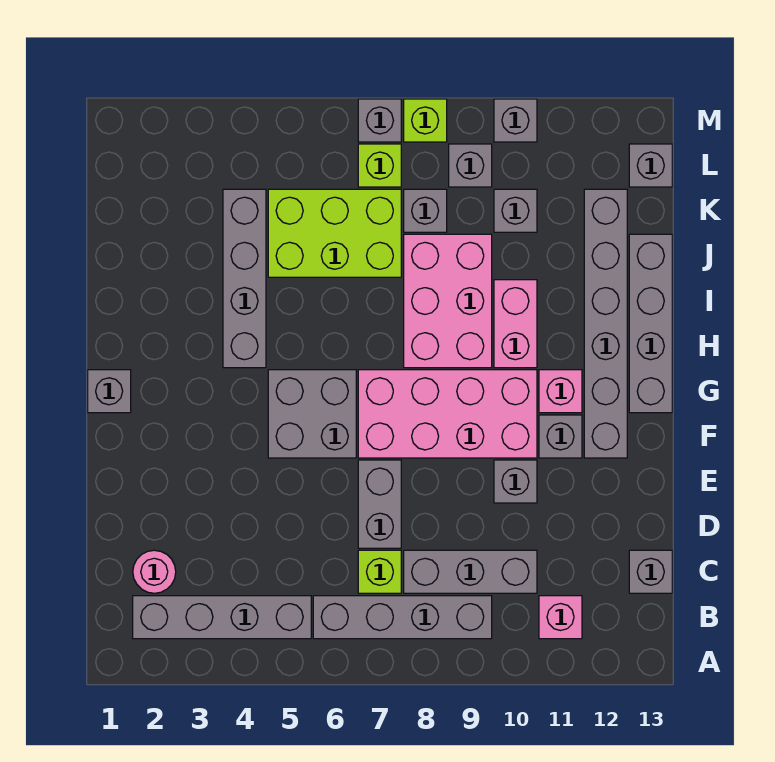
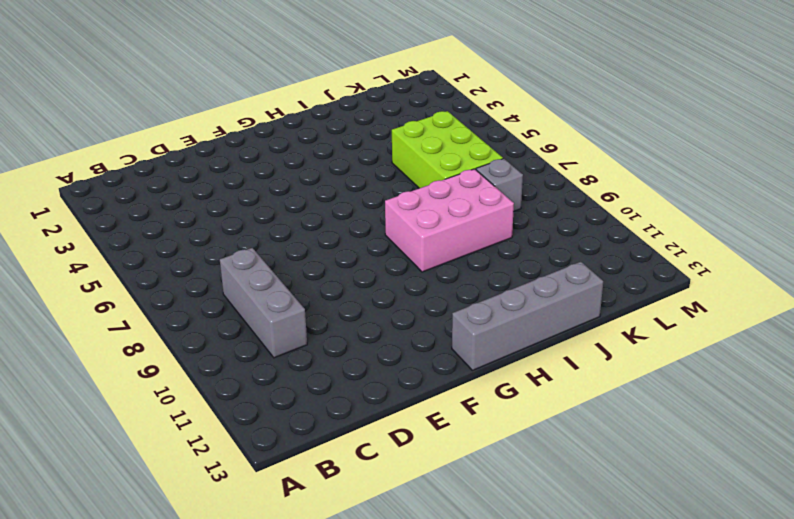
none -> grey brick B2:B5 level 1
none -> grey brick B6:B9 level 1
none -> pink brick B11 level 1

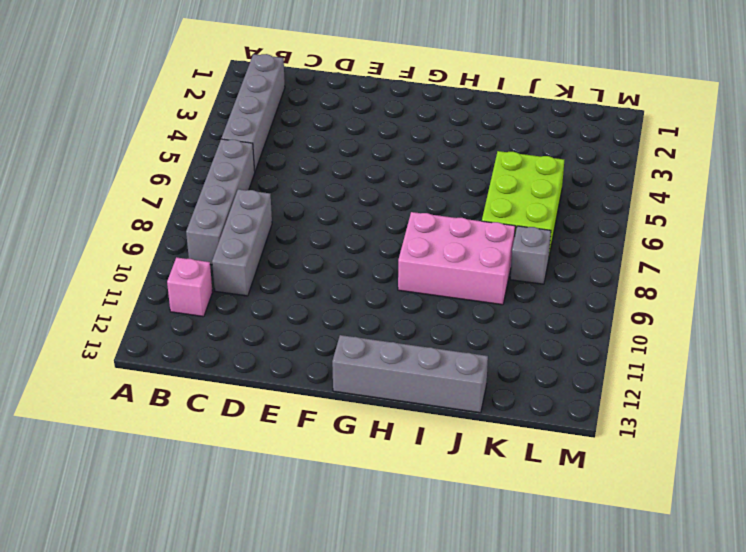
none -> pink round brick C2 level 1
none -> lime brick C7 level 1
none -> grey brick C13 level 1

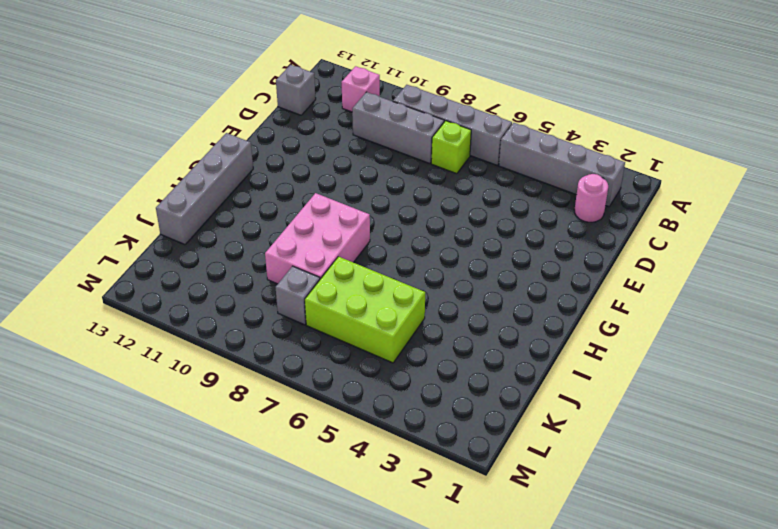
none -> grey brick D7:E7 level 1
none -> grey brick E10 level 1
none -> grey brick F5:G6 level 1

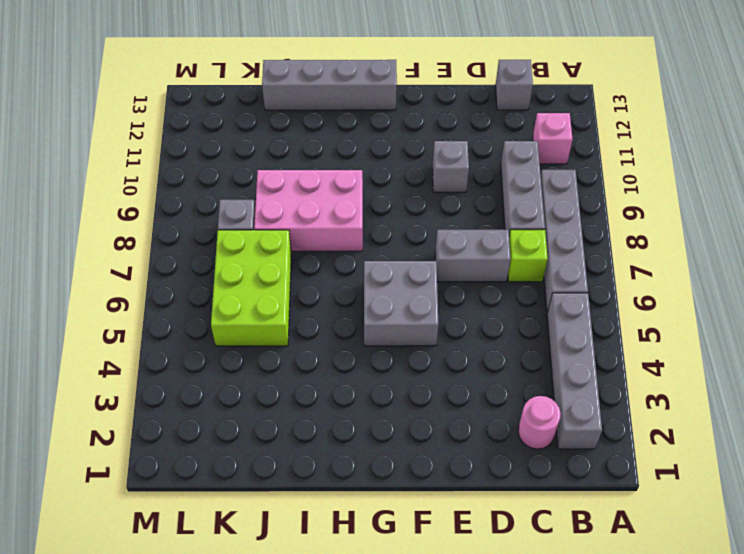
none -> pink brick F7:G10 level 1
none -> grey brick F11 level 1
none -> grey brick F12:K12 level 1

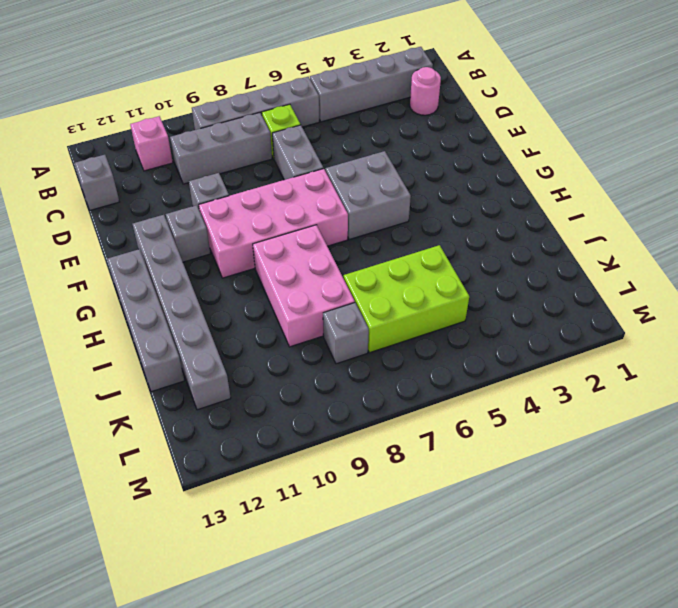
none -> grey brick G1 level 1
none -> pink brick G11 level 1
none -> grey brick H4:K4 level 1

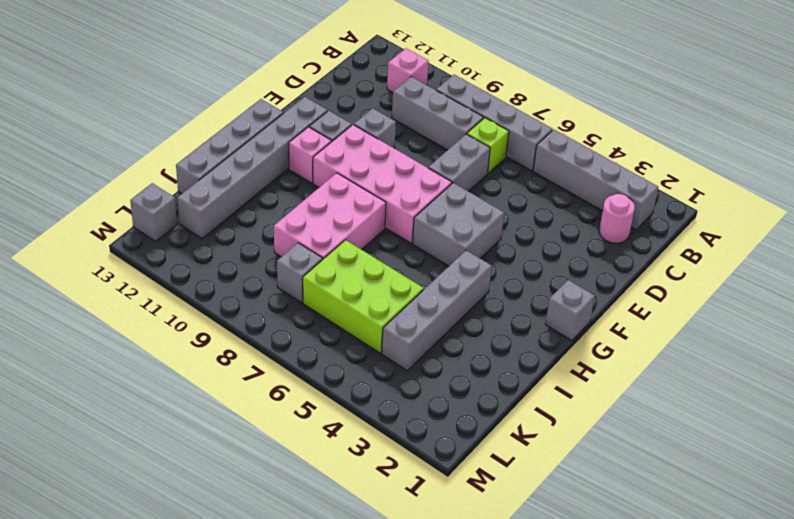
none -> grey brick C13 level 1
none -> pink brick H10:I10 level 1
none -> grey brick K10 level 1

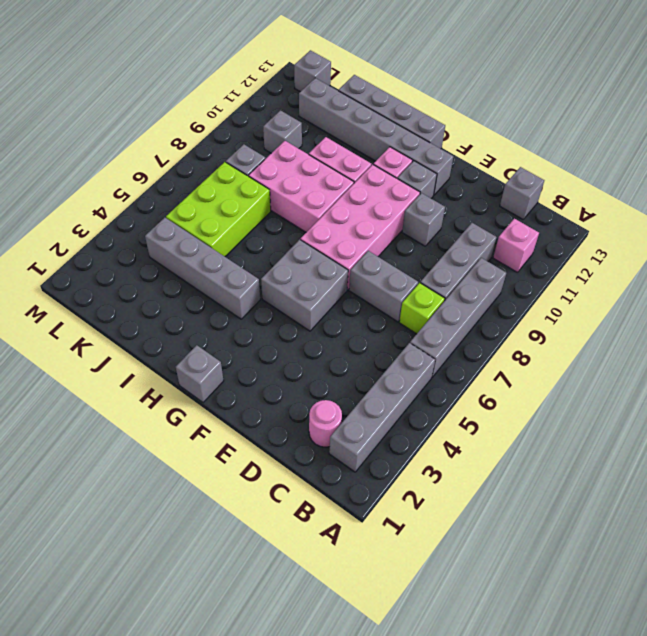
none -> lime brick L7 level 1
none -> grey brick L9 level 1
none -> grey brick M7 level 1

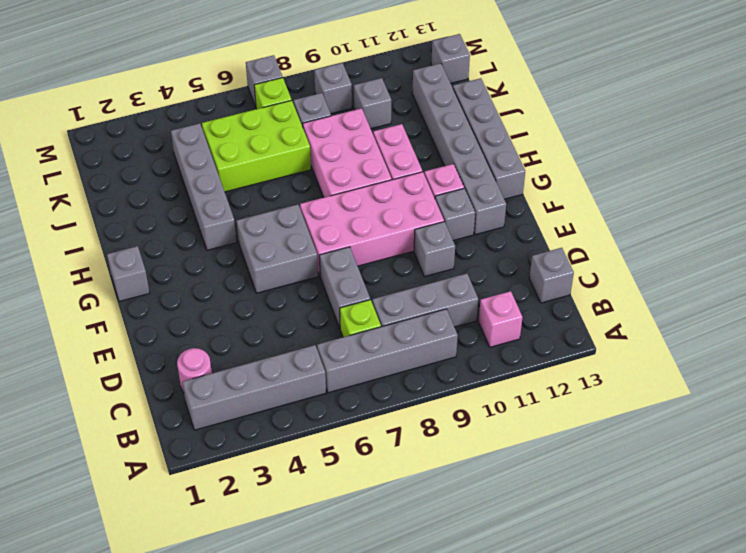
none -> lime brick M8 level 1
none -> grey brick M10 level 1

